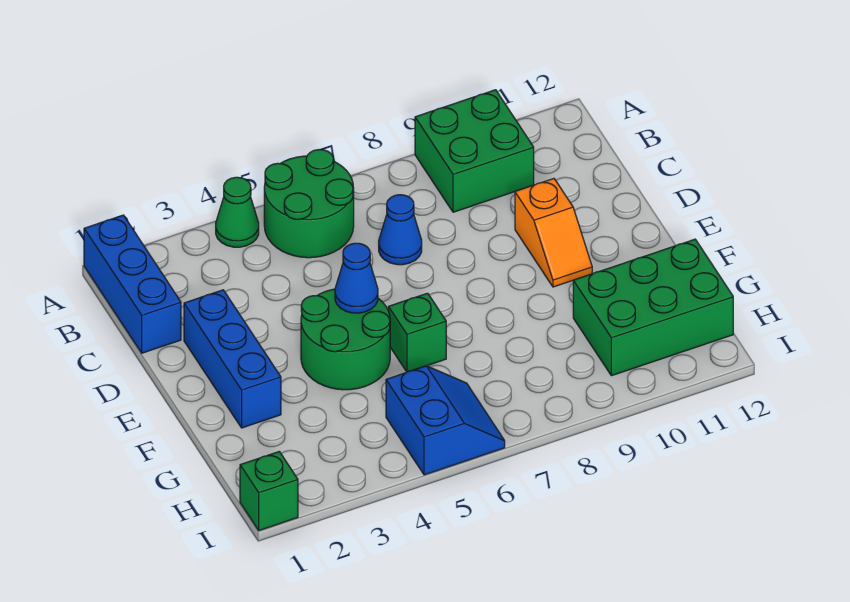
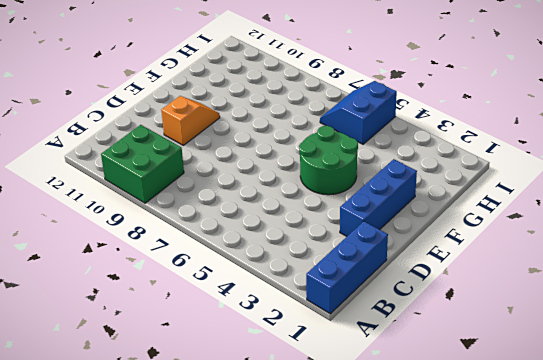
none -> green cone A4 level 1
none -> green round brick A5:B6 level 1
none -> blue cone C7 level 1

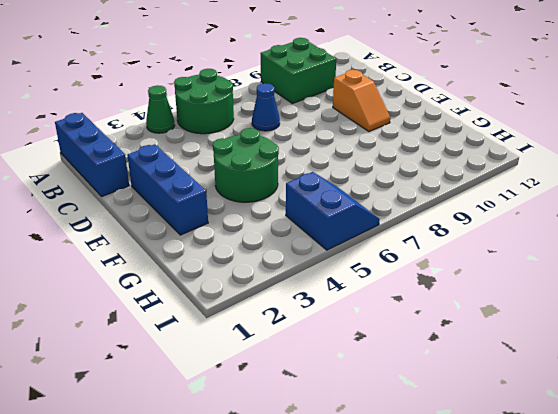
none -> green brick F6 level 1
none -> green brick G10:H12 level 1
none -> green brick I1 level 1

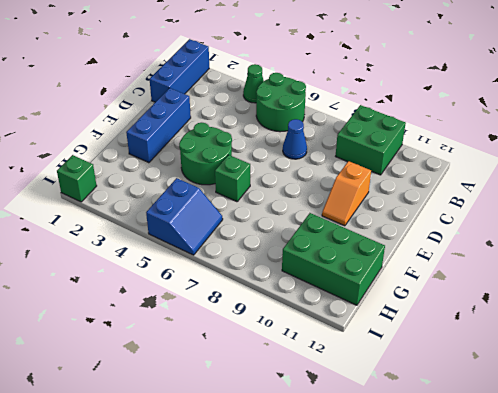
none -> blue cone E5 level 2

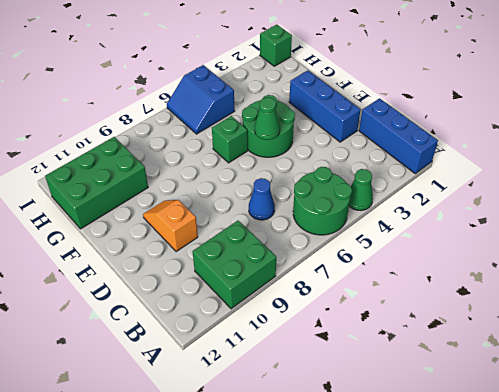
green cone E5 level 2 -> blue cone E5 level 2

